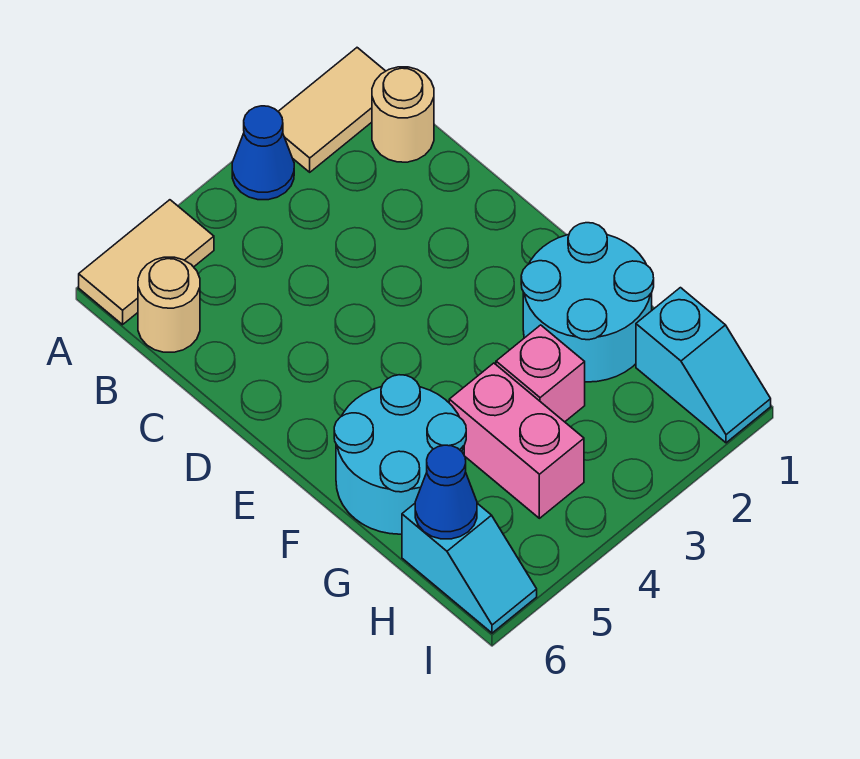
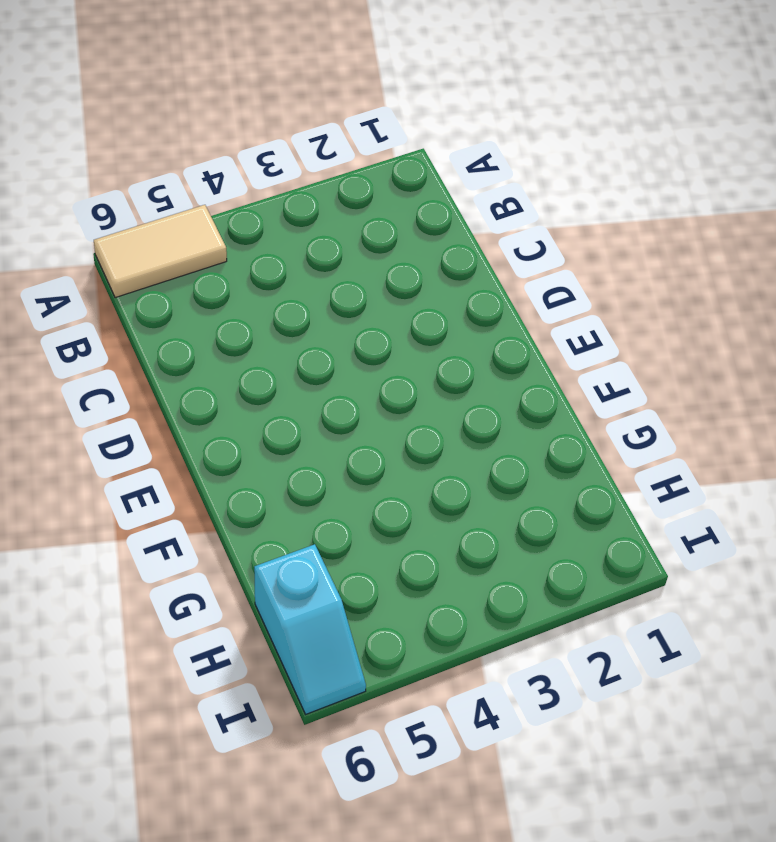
none -> tan tile A1:A2 level 1
none -> blue cone A3 level 1
none -> tan round brick B1 level 1

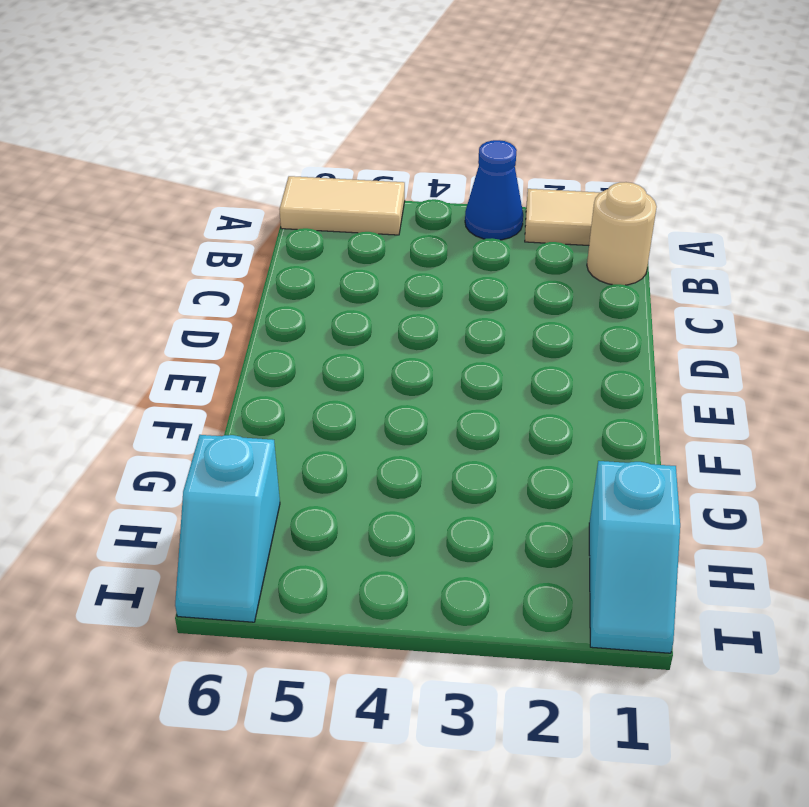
none -> tan round brick B6 level 1
none -> cyan round brick F1:G2 level 1
none -> cyan round brick F5:G6 level 1

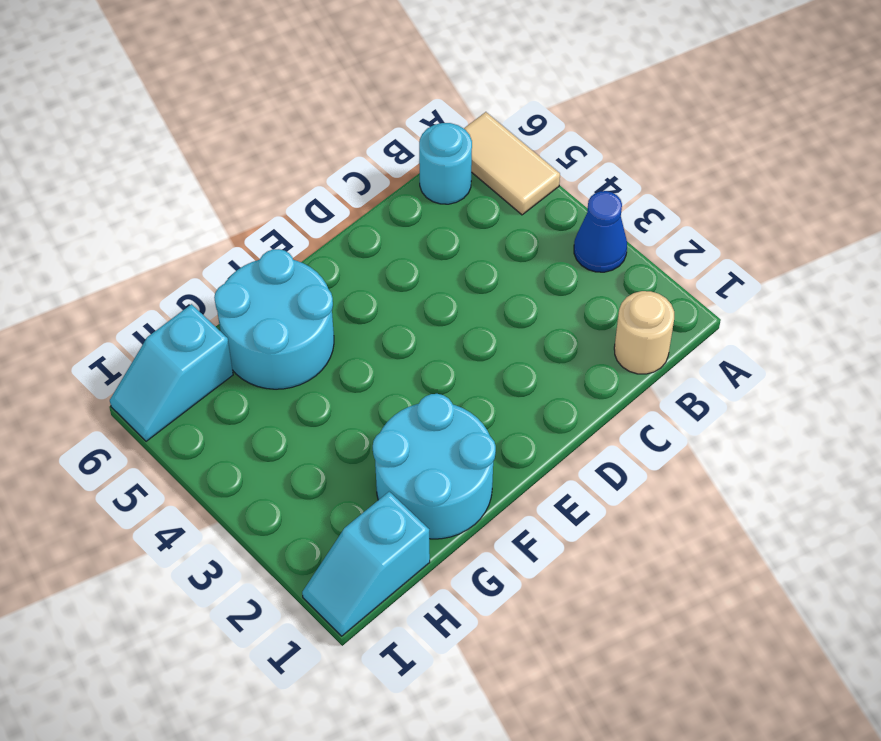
cyan round brick B6 level 1 -> tan round brick B6 level 1
none -> tan tile A1:A2 level 1
none -> pink brick G3 level 1
none -> pink brick G4:H4 level 1

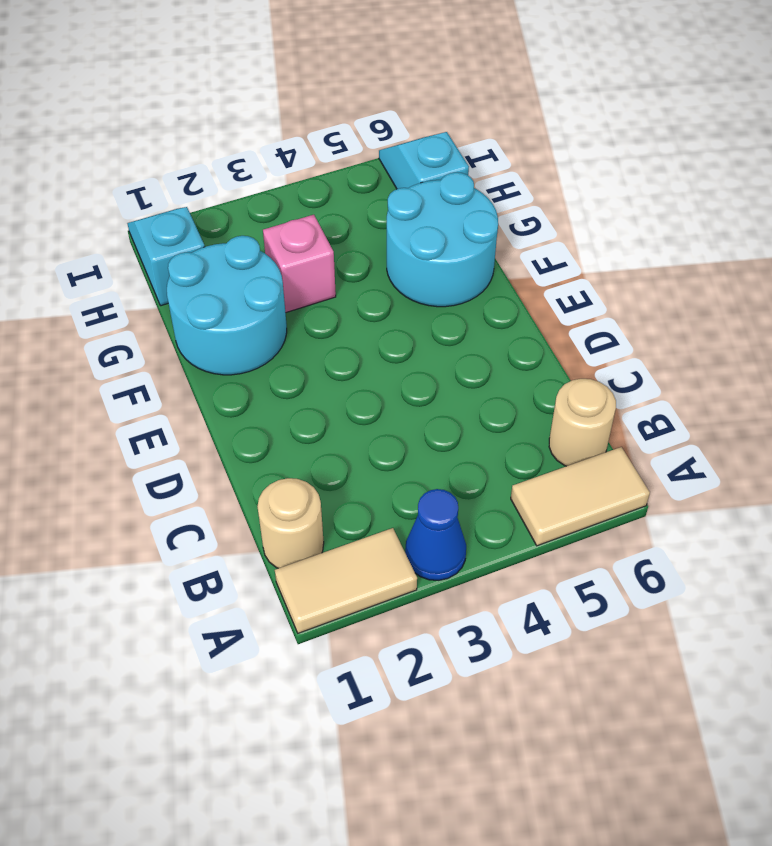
none -> pink brick G4:H4 level 1
none -> blue cone H6 level 2

